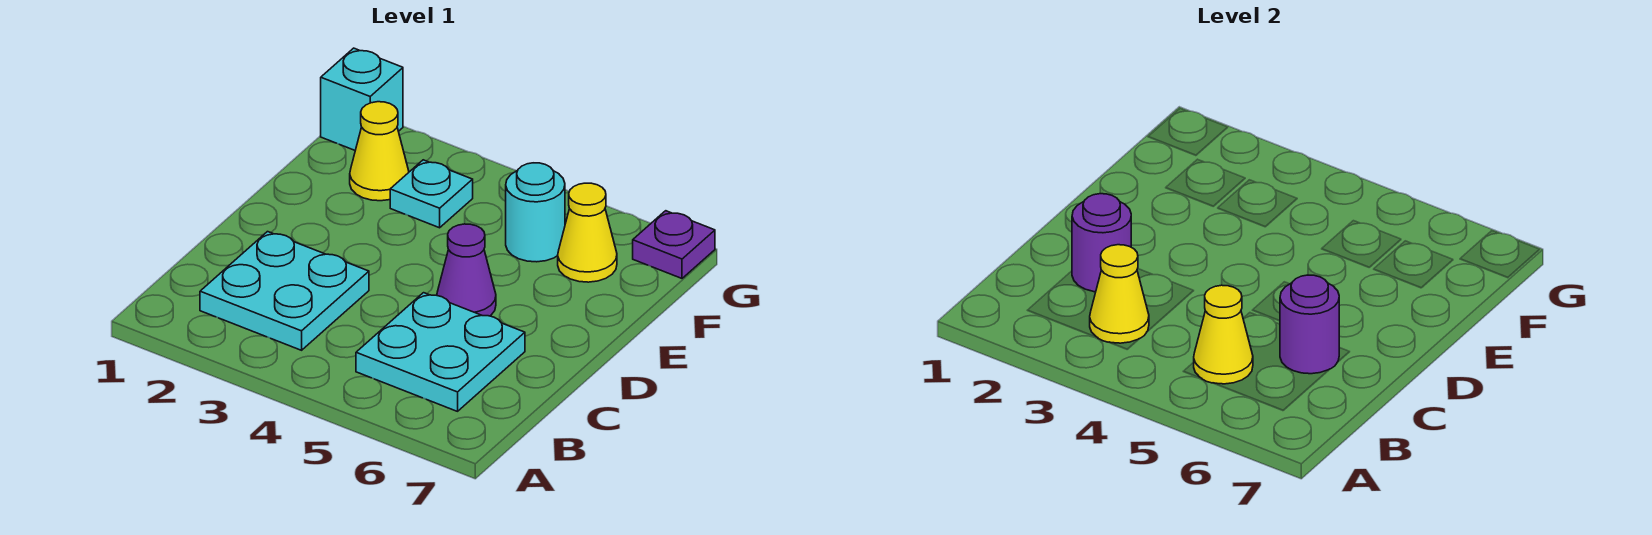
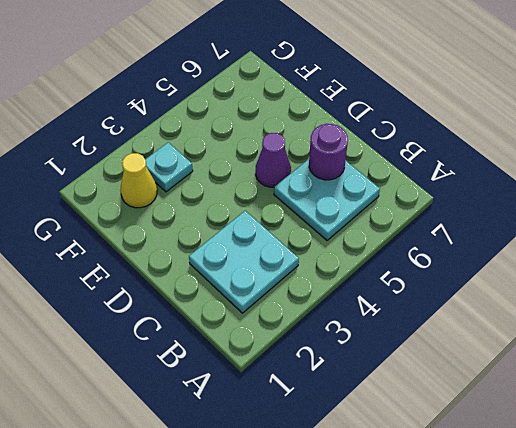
none -> cyan round brick F5 level 1
none -> yellow cone F6 level 1
none -> cyan brick G1 level 1

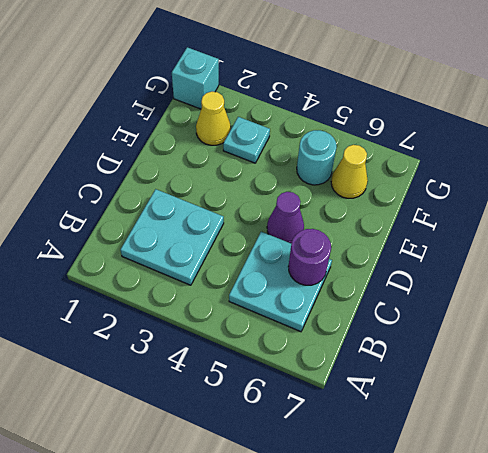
none -> purple plate G7 level 1
none -> yellow cone B3 level 2
none -> yellow cone B5 level 2

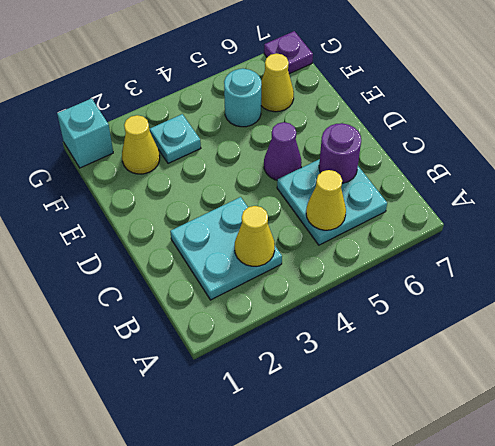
none -> purple round brick C2 level 2

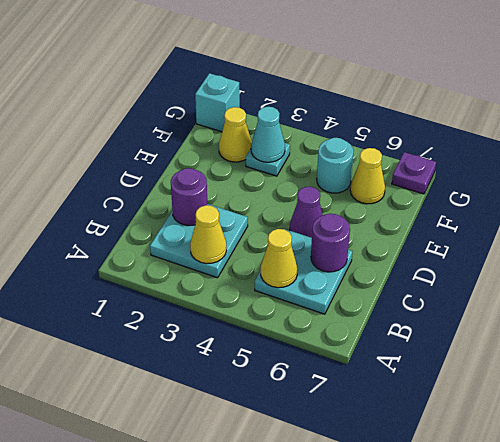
cyan cone F3 level 2 -> none

